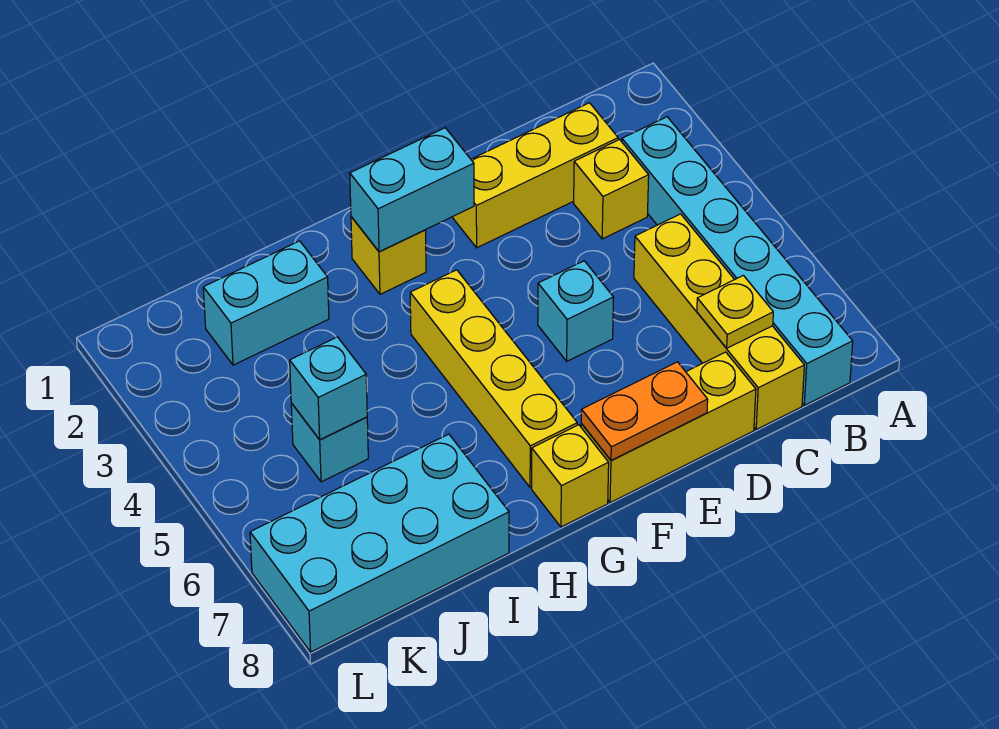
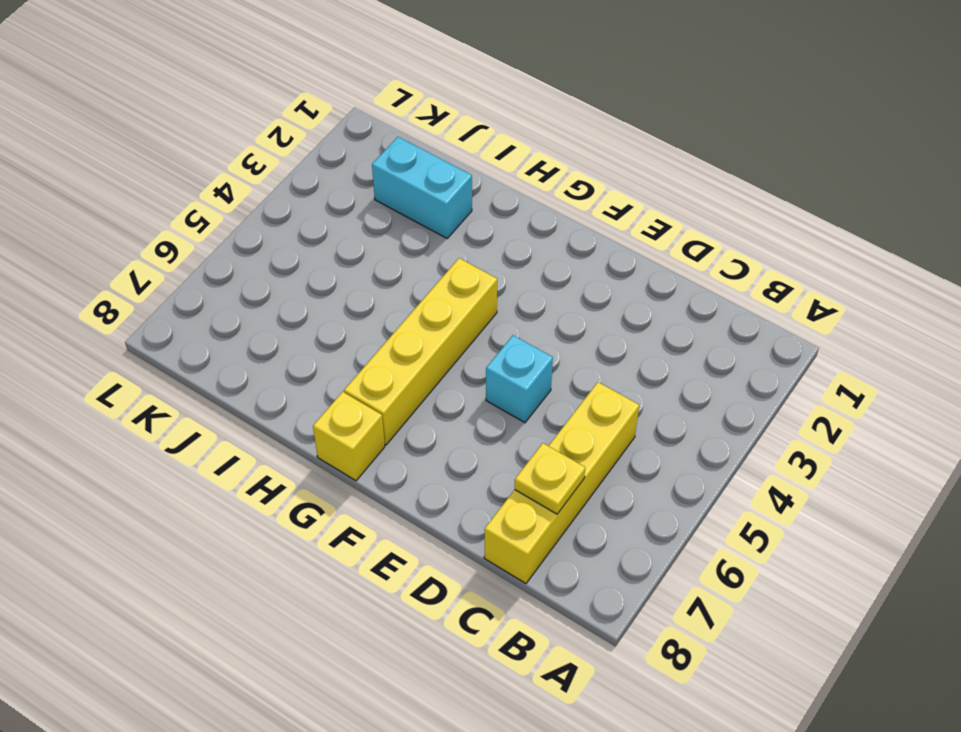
none -> cyan brick B3:B8 level 1
none -> yellow brick C2:E2 level 1
none -> yellow brick C3 level 1

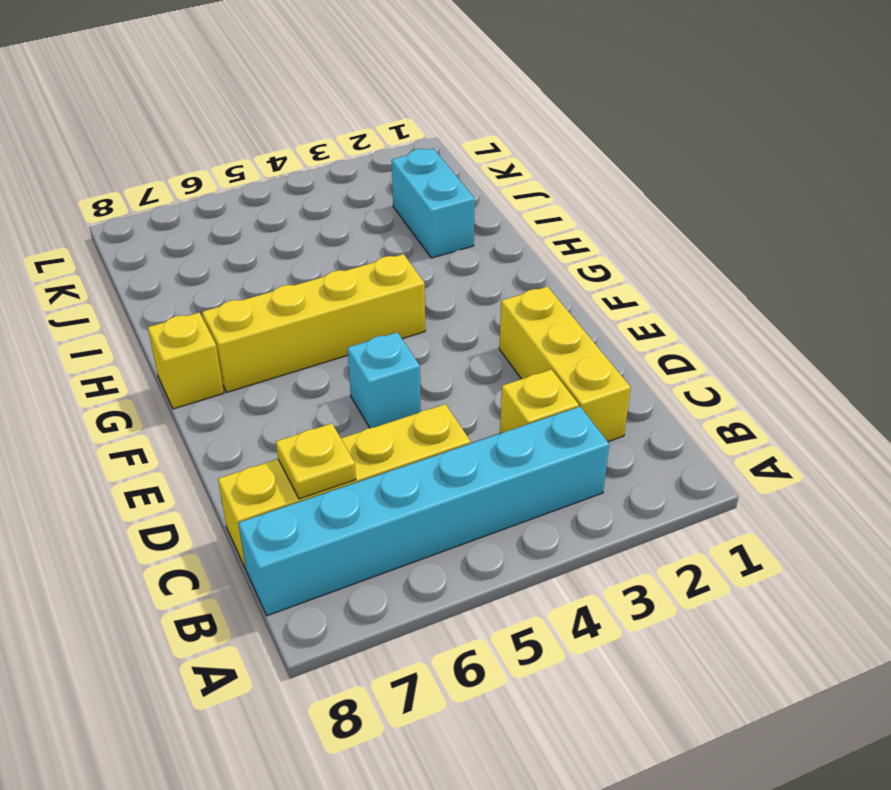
none -> yellow brick D8:F8 level 1
none -> yellow brick G2 level 1
none -> cyan brick I7:L8 level 1

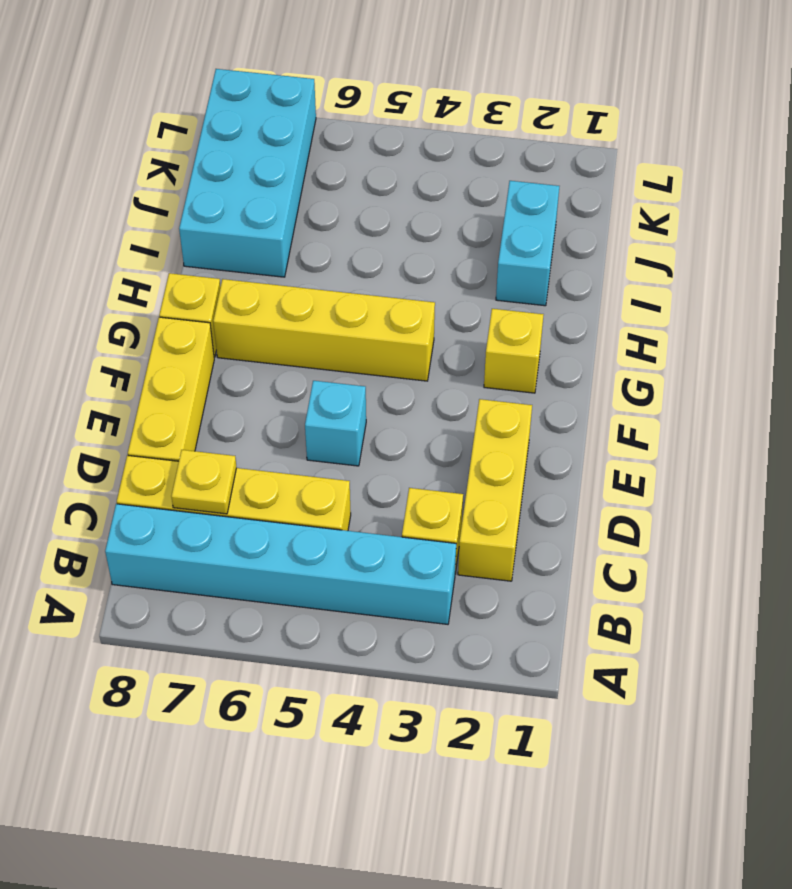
none -> cyan brick J5 level 1
none -> orange plate E8:F8 level 2
none -> cyan brick F2:G2 level 2

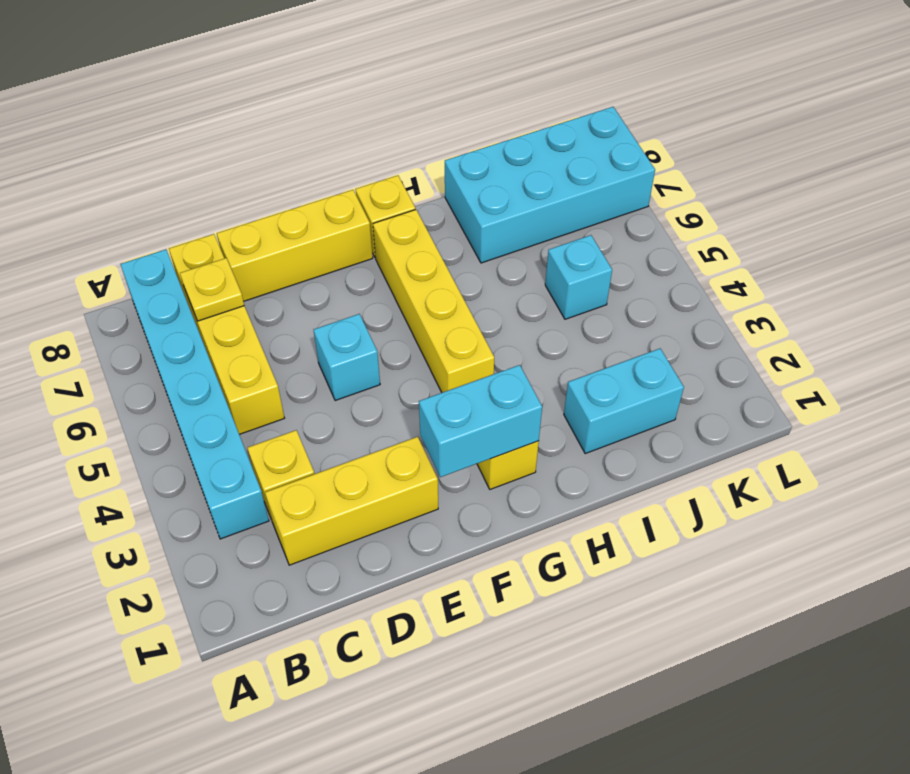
none -> orange plate E8:F8 level 2
none -> cyan brick J5 level 2

